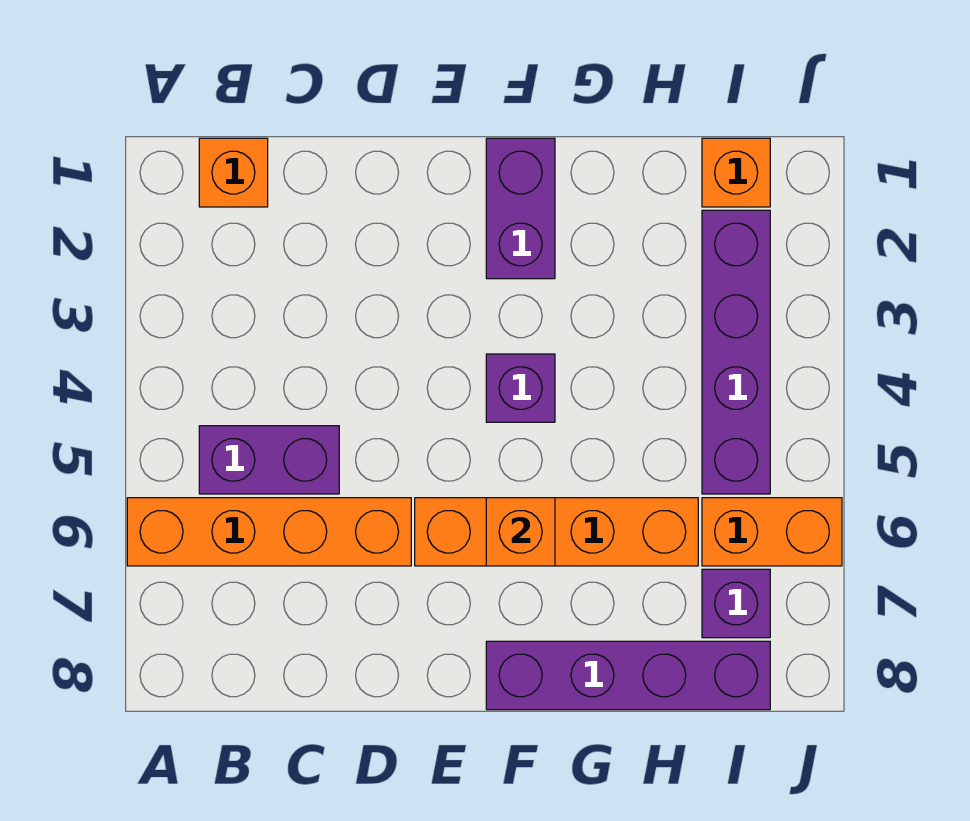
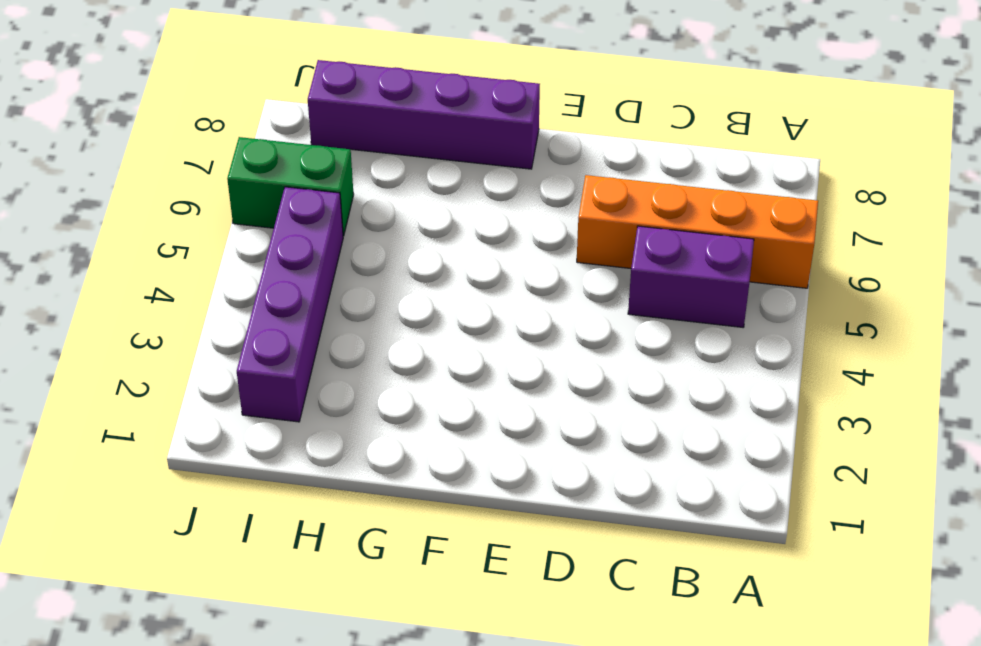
green brick I6:J6 level 1 -> orange brick I6:J6 level 1
none -> orange brick B1 level 1
none -> orange brick E6:H6 level 1
none -> purple brick F1:F2 level 1

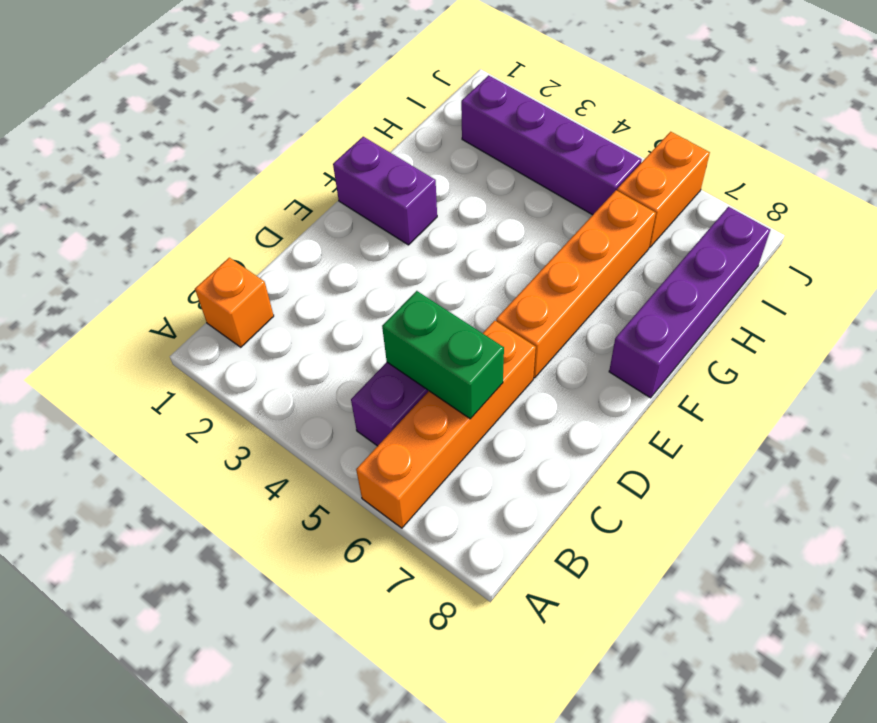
green brick C5:C6 level 2 -> none
none -> purple brick F4 level 1
none -> orange brick I1 level 1
none -> purple brick I7 level 1

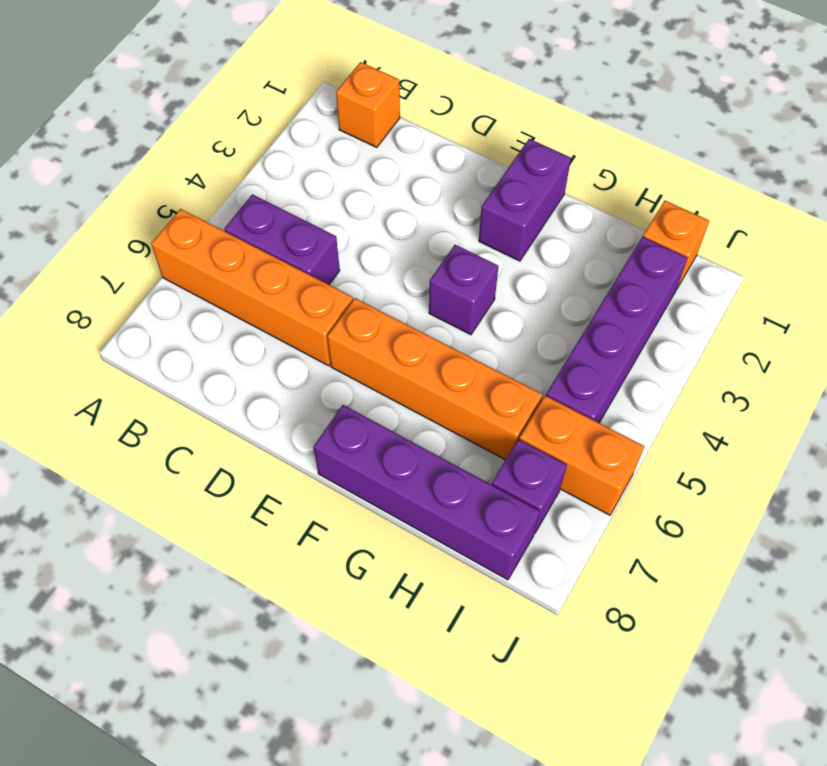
none -> orange brick F6 level 2

